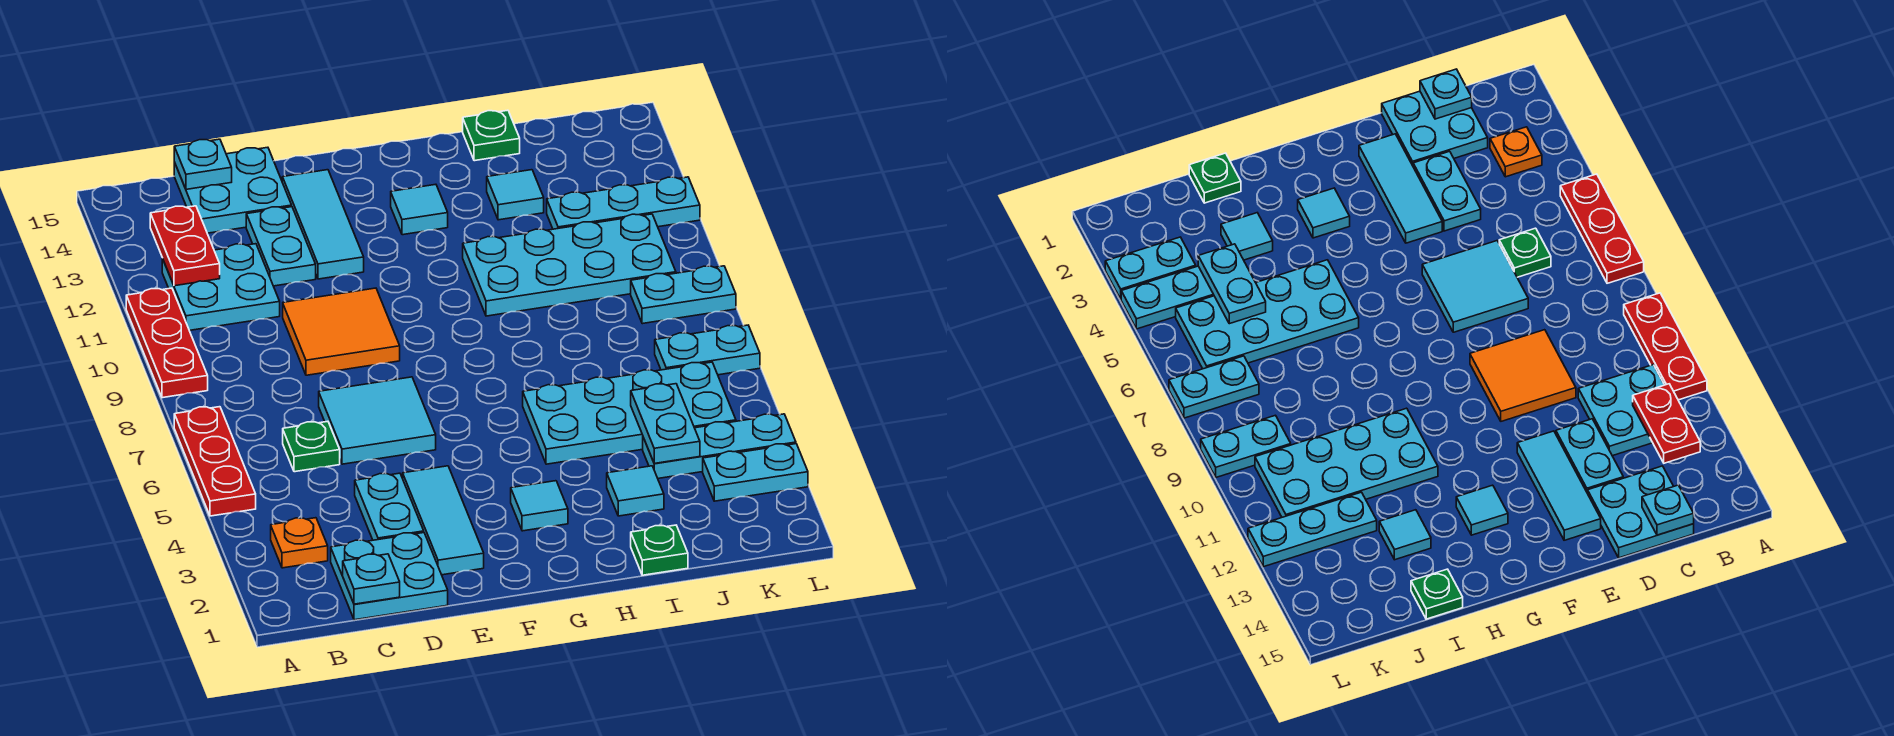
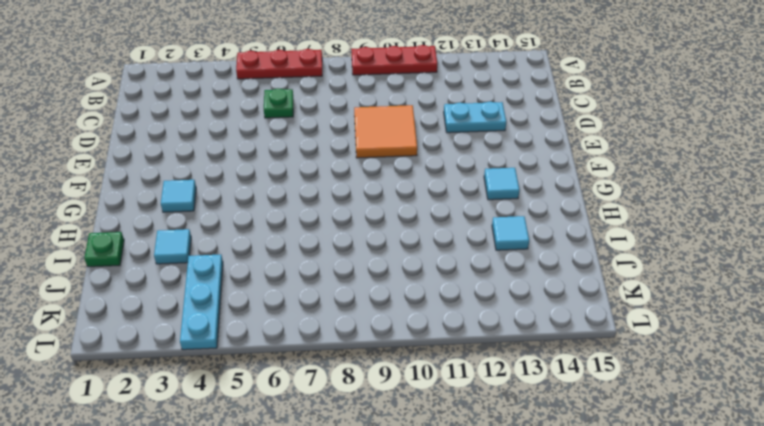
none -> orange plate B3 level 1
none -> cyan plate B11:C12 level 1
none -> cyan plate C1:D2 level 1
none -> cyan plate C14:D15 level 1

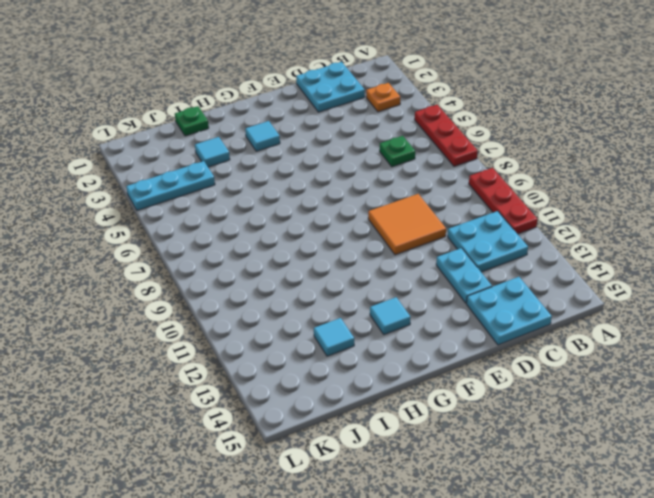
none -> cyan plate D3:D4 level 1
none -> cyan tile D6:E7 level 1
none -> cyan tile E2:E4 level 1
none -> cyan tile E12:E14 level 1

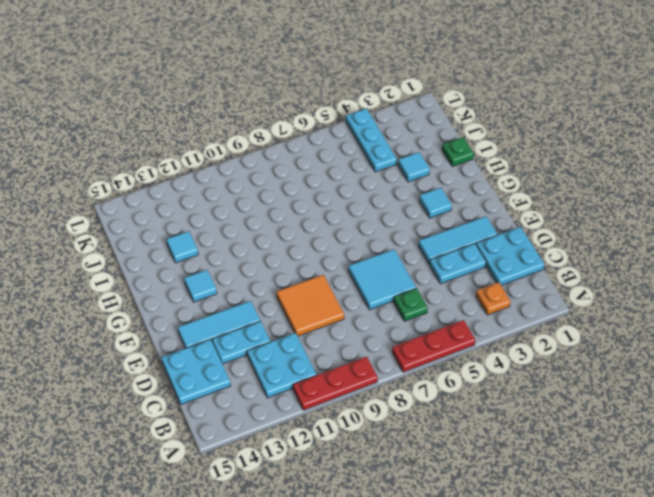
none -> cyan plate H5:K6 level 1
none -> cyan plate H10:K11 level 1
none -> green plate I15 level 1
none -> cyan plate J12:L12 level 1

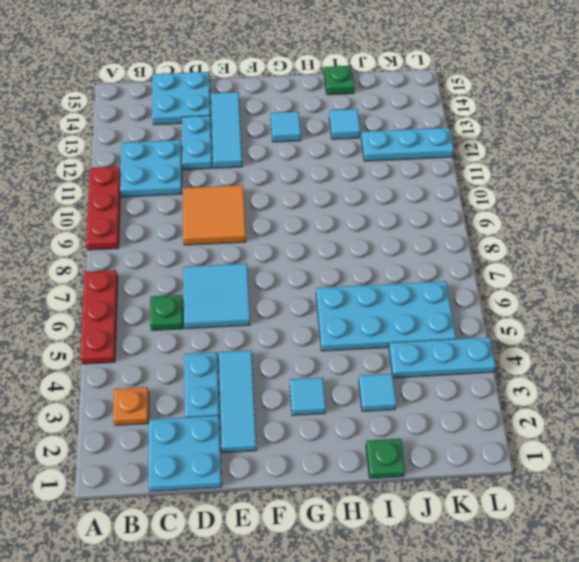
none -> cyan plate H10:K11 level 1
none -> cyan plate K3:L3 level 1
none -> cyan plate K7:L7 level 1
none -> cyan plate K9:L9 level 1

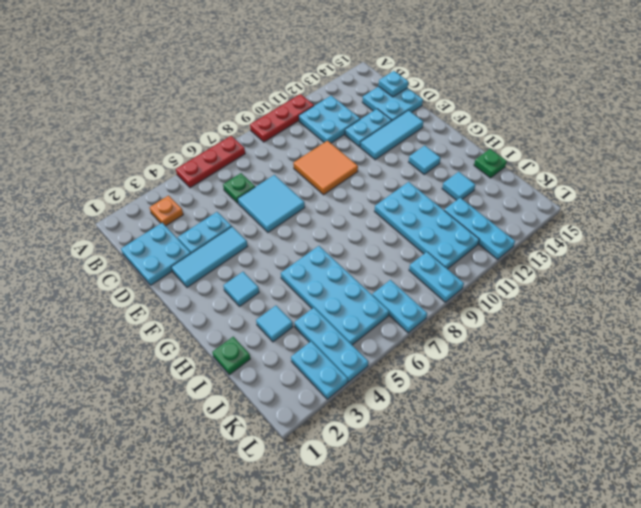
none -> red plate B12:B13 level 2
none -> cyan plate C1 level 2
none -> cyan plate J4:J5 level 2

